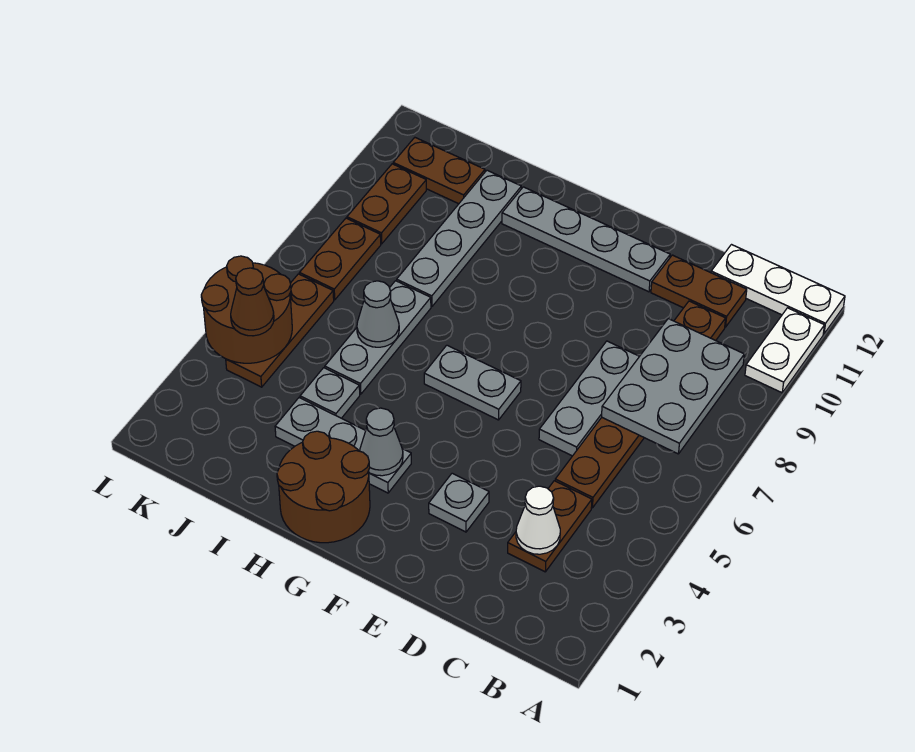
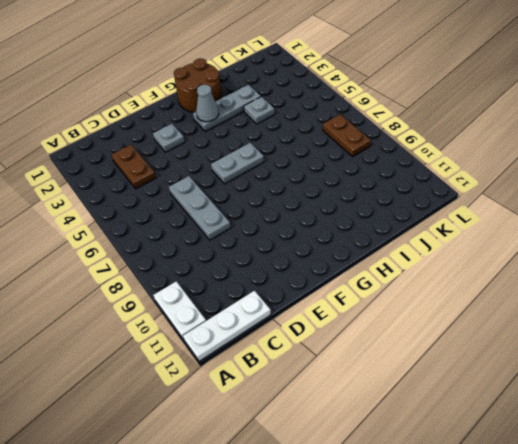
none -> brown plate C5:C10 level 1
none -> brown plate C11:D11 level 1
none -> grey plate E11:H11 level 1

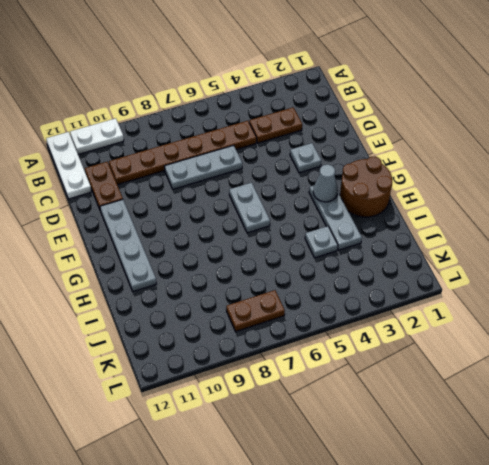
none -> grey plate I5:I7 level 1
none -> grey plate I8:I11 level 1
none -> brown plate J11:K11 level 1

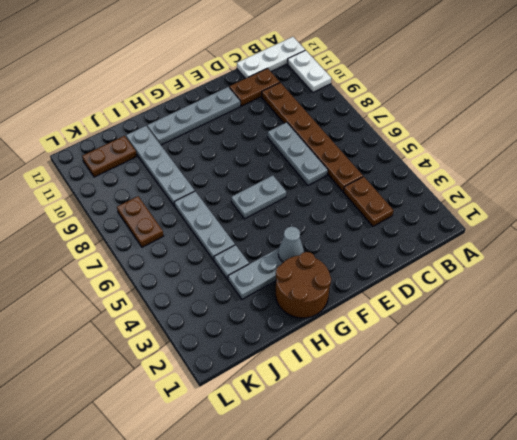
none -> grey plate E3 level 1
none -> brown plate K4:K6 level 1
none -> brown plate K9:K10 level 1

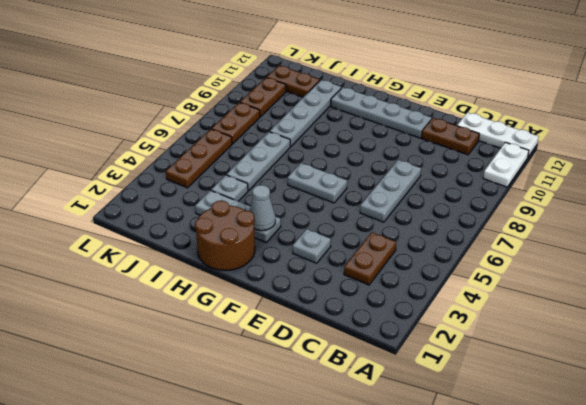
none -> brown plate C5:C10 level 1
none -> grey plate B7:C9 level 2
none -> white cone C3 level 2

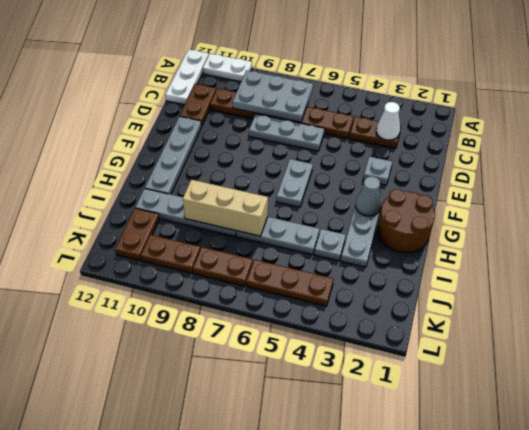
tan brick I7:I9 level 2 -> none
none -> grey cone I6 level 2
none -> brown round brick K4:L5 level 2
none -> brown cone K4 level 3

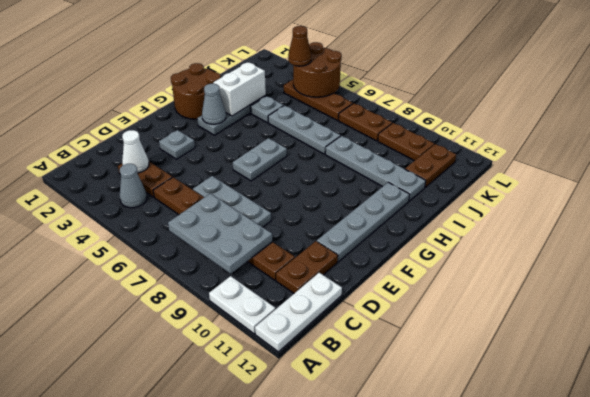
grey cone B4 level 1 -> grey cone I6 level 2
white brick H3:I3 level 2 -> none

